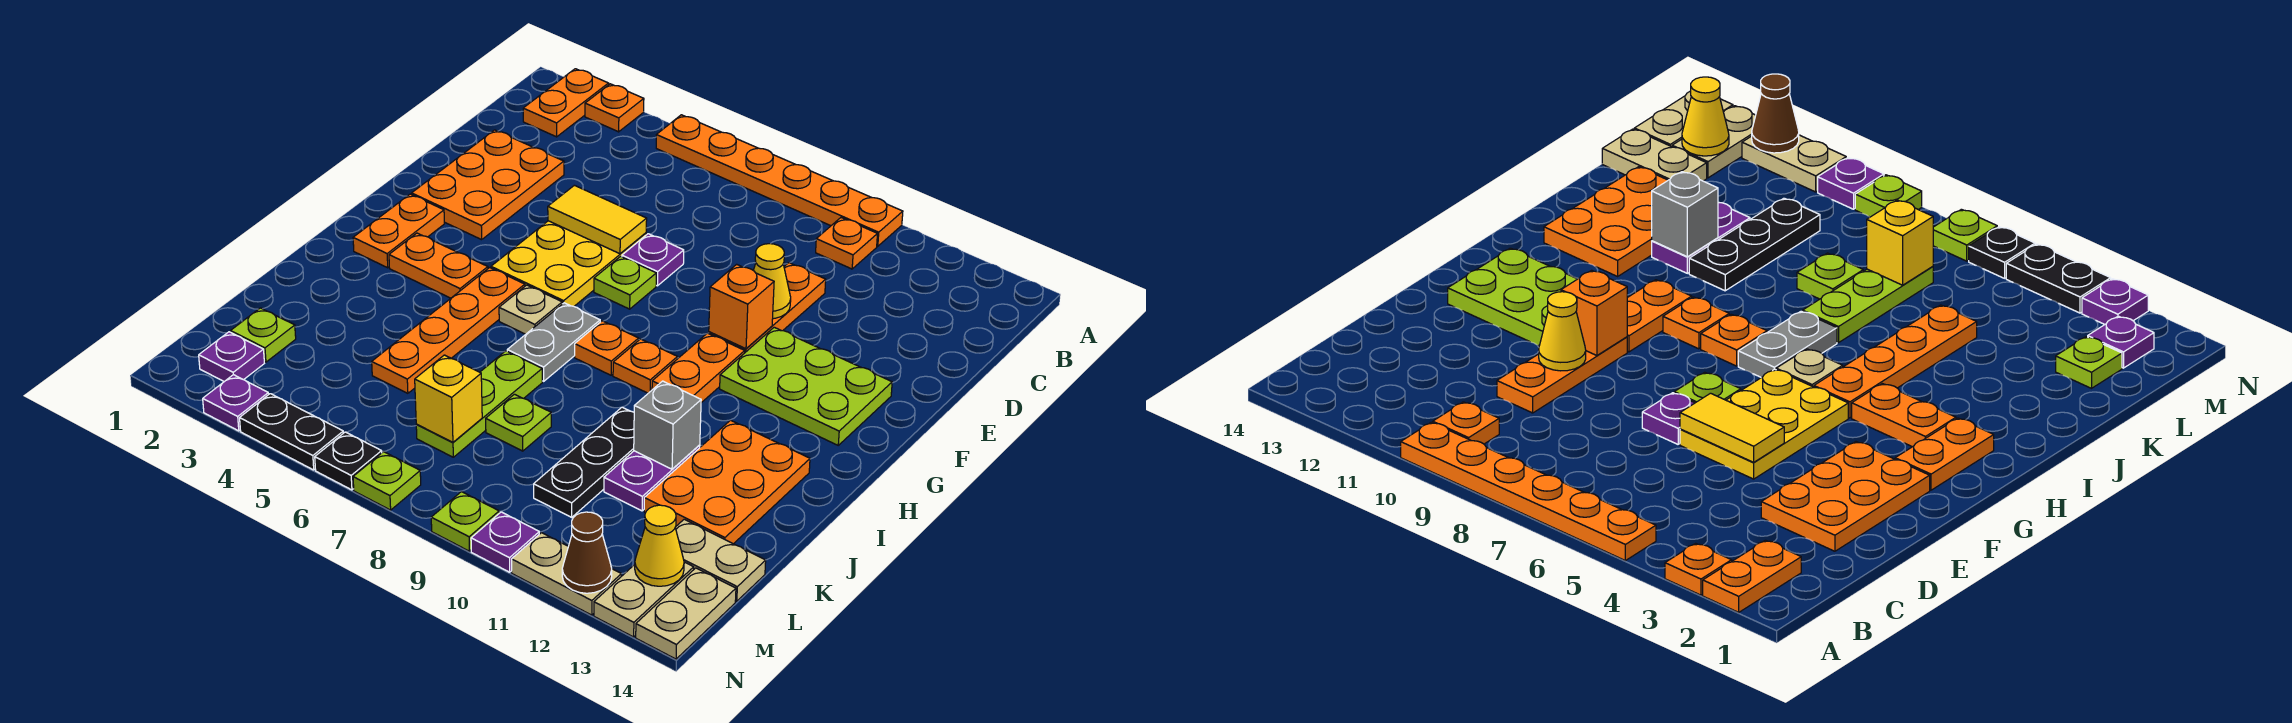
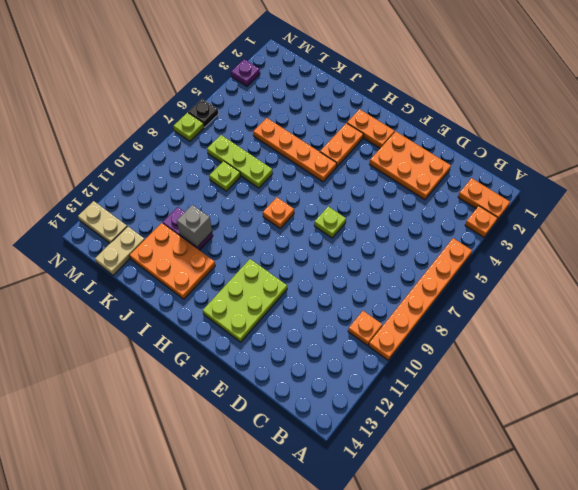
none -> orange plate D10:F10 level 1
none -> yellow plate E5:G6 level 1
none -> purple plate E7 level 1
none -> orange plate G10:H10 level 1

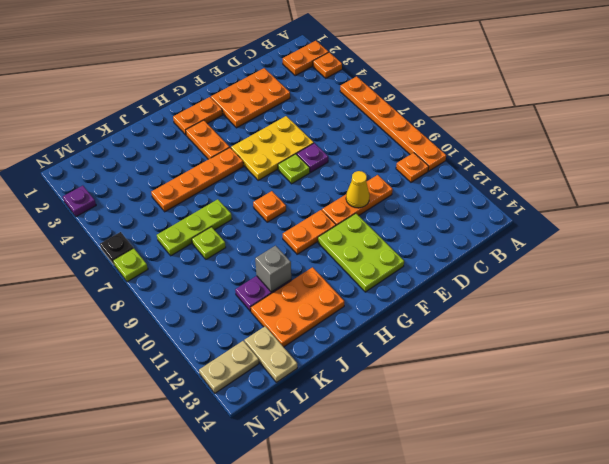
none -> tan plate H6 level 1
none -> grey plate H7:I7 level 1
none -> orange plate H9 level 1
none -> black plate J10:L10 level 1

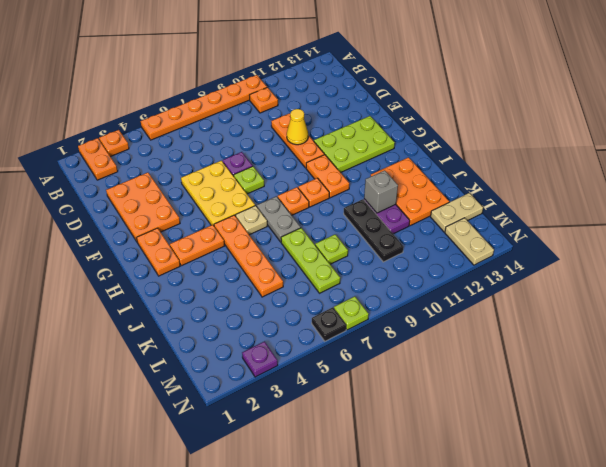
none -> lime plate L2 level 1
none -> purple plate M2 level 1
none -> tan plate M14:N14 level 1
none -> black plate N4:N5 level 1

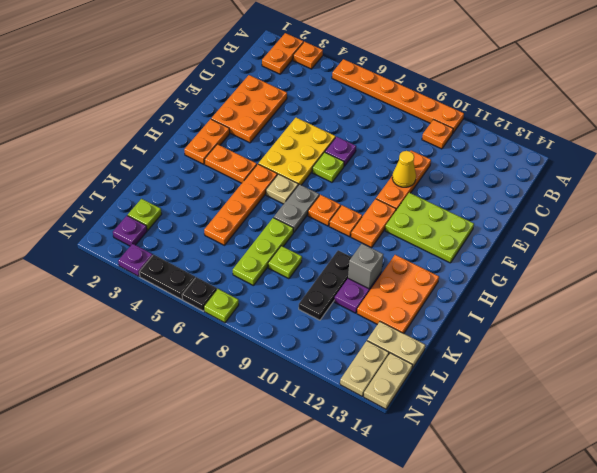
none -> lime plate N9 level 1
none -> purple plate N10 level 1
none -> tan plate N11:N12 level 1
none -> yellow tile E5:E6 level 2

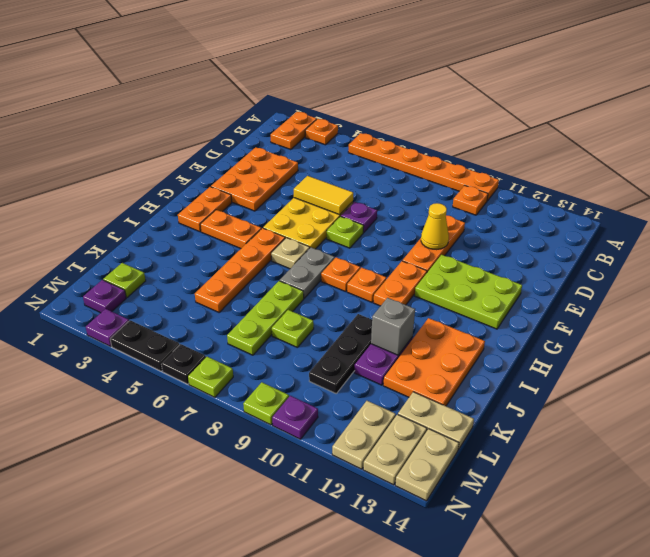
tan plate M12:N12 level 1 -> tan plate N11:N12 level 1
none -> orange brick F10 level 2
none -> yellow brick L7 level 2
none -> yellow cone M13 level 2
none -> brown cone N12 level 2

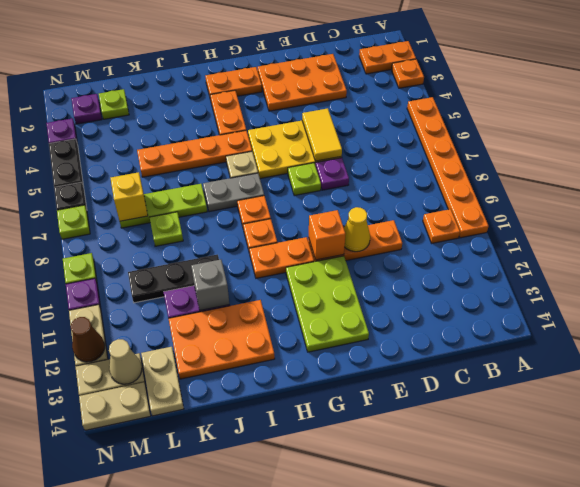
tan cone M13 level 2 -> yellow cone M13 level 2

